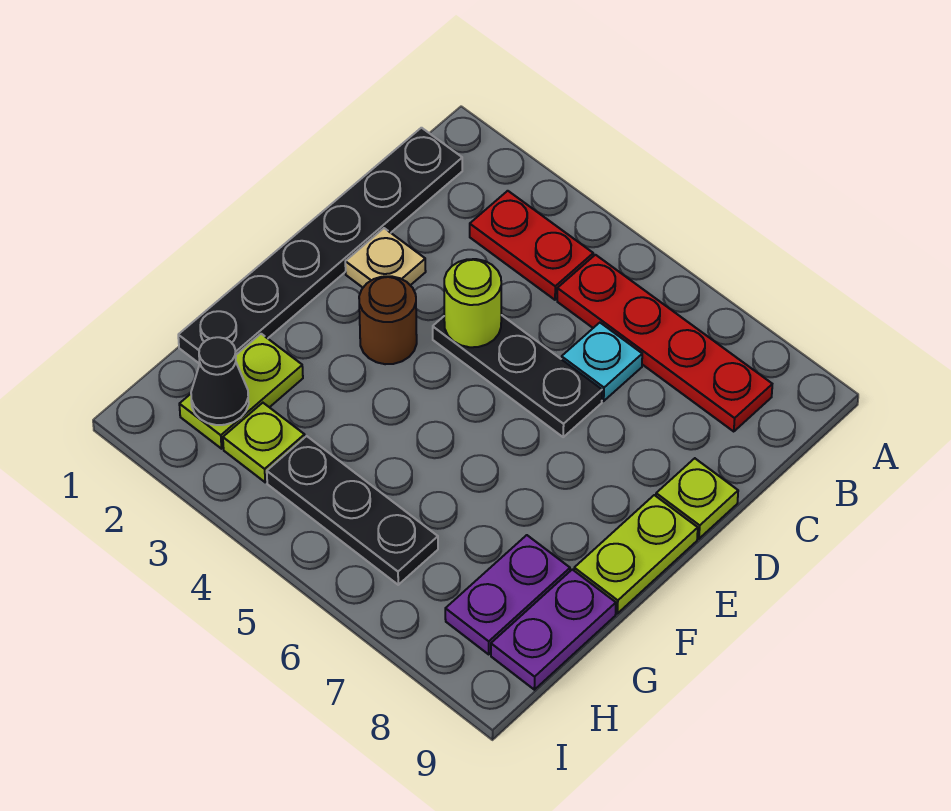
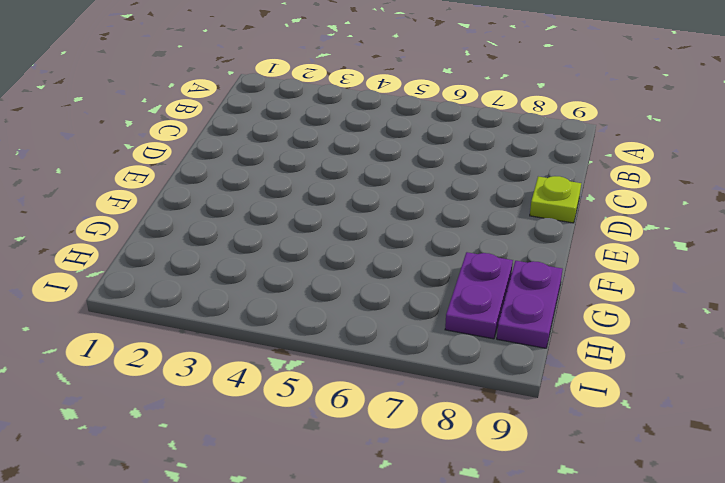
none -> black plate B1:G1 level 1
none -> red plate B3:B4 level 1
none -> red plate B5:B8 level 1

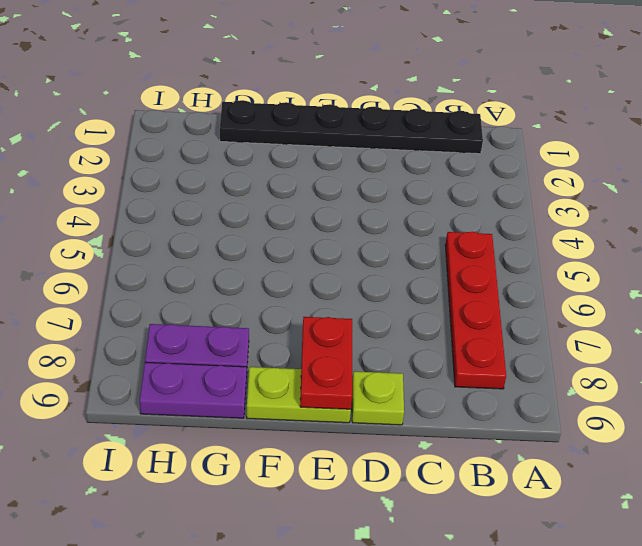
red plate E8:E9 level 2 -> red plate B3:B4 level 1
none -> cyan plate C6 level 1
none -> tan plate D2 level 1
none -> black plate D4:D6 level 1

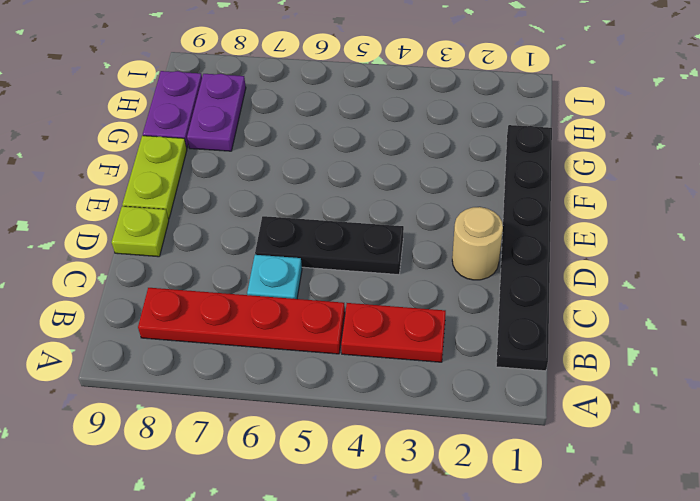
tan round brick D2 level 1 -> tan plate D2 level 1
none -> brown round brick E3 level 1
none -> lime plate G2:H2 level 1
none -> lime plate H3 level 1

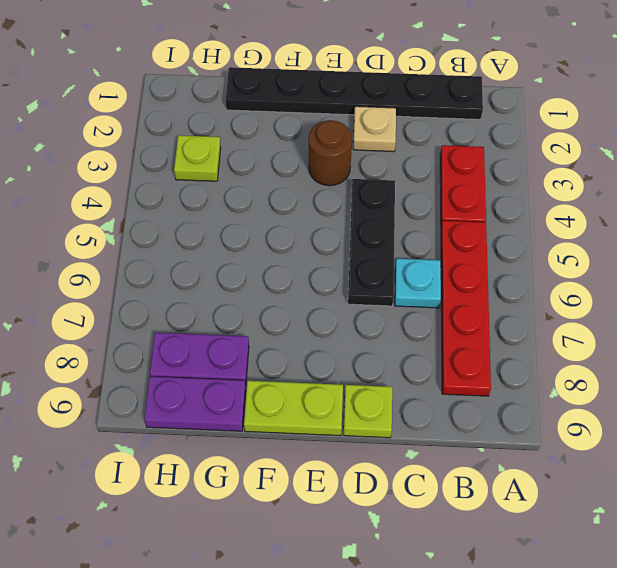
none -> lime plate G2:H2 level 1
none -> black plate H4:H6 level 1
none -> lime round brick D4 level 2

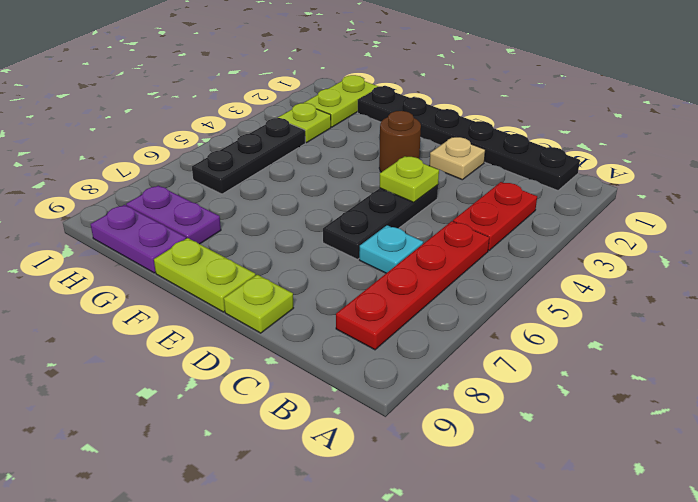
lime plate D4 level 2 -> lime round brick D4 level 2
lime plate H1:H2 level 1 -> lime plate G2:H2 level 1
none -> black cone H2 level 2

